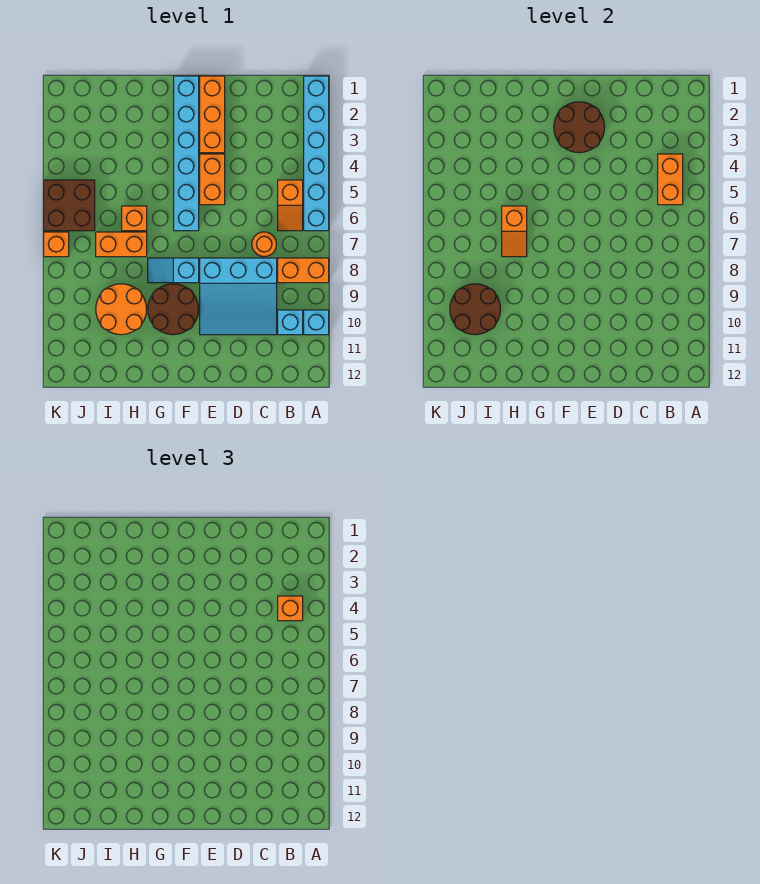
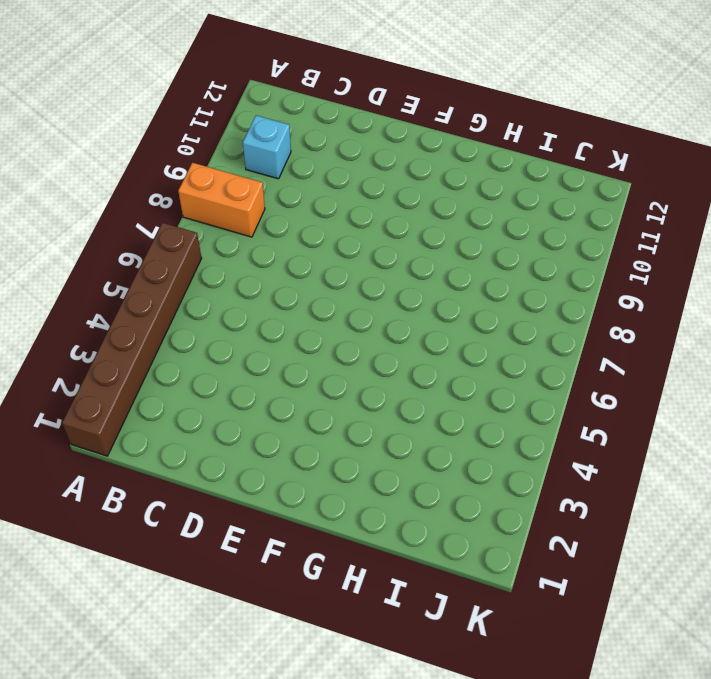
brown brick A1:A6 level 1 -> cyan brick A1:A6 level 1
none -> cyan brick A10 level 1
none -> orange slope B5:B6 level 1 top 5
none -> orange round brick C7 level 1

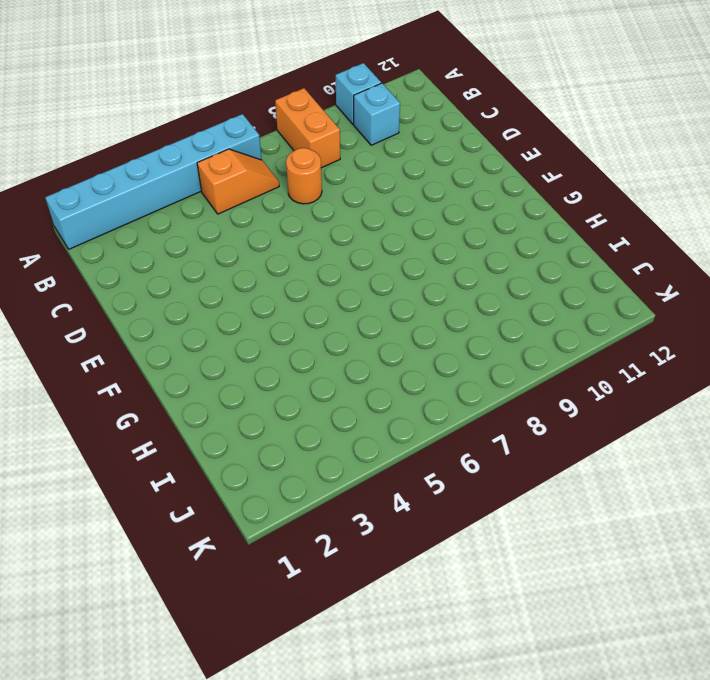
none -> cyan slope C8:E10 level 1 top 8
none -> orange brick E1:E3 level 1
none -> orange brick E4:E5 level 1

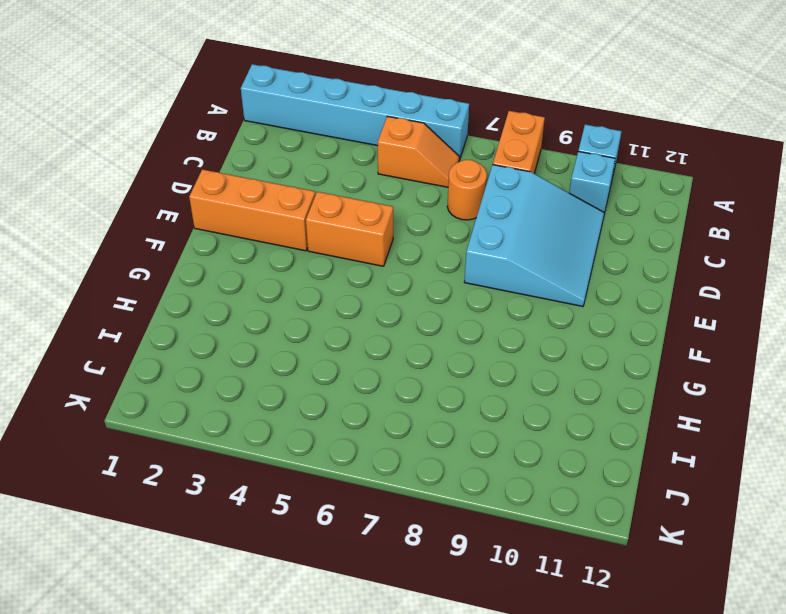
none -> cyan brick F1:F6 level 1
none -> cyan slope F8:G8 level 1 top F
none -> brown round brick F9:G10 level 1

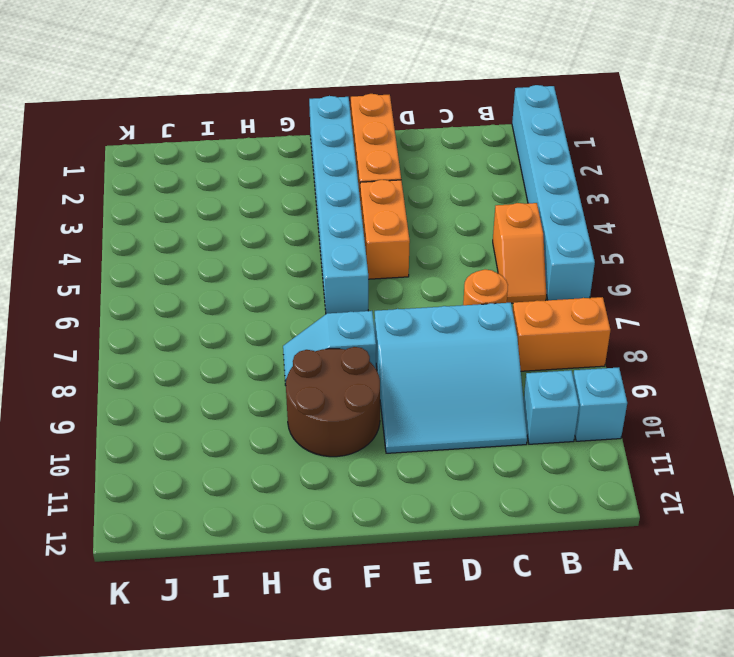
none -> orange brick H6 level 1
none -> orange brick H7:I7 level 1
none -> orange round brick H9:I10 level 1

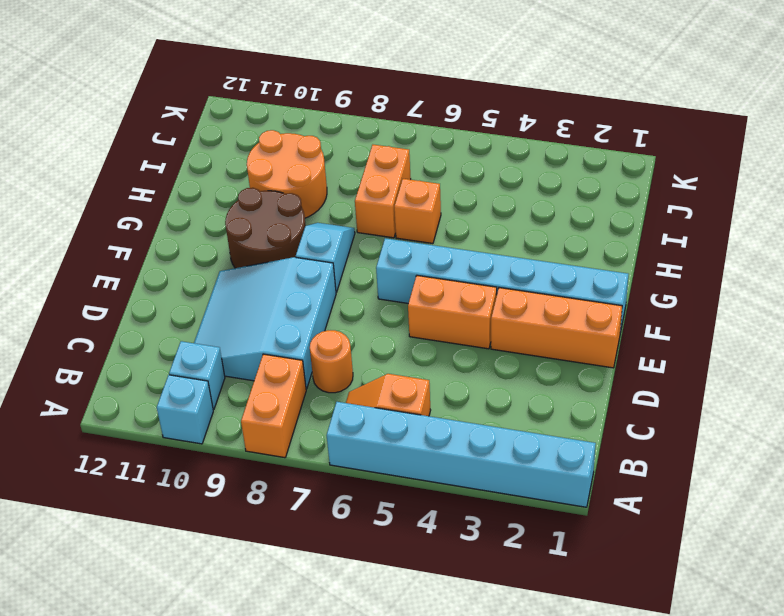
none -> brown brick J5:K6 level 1
none -> orange brick K7 level 1
none -> orange brick B4:B5 level 2

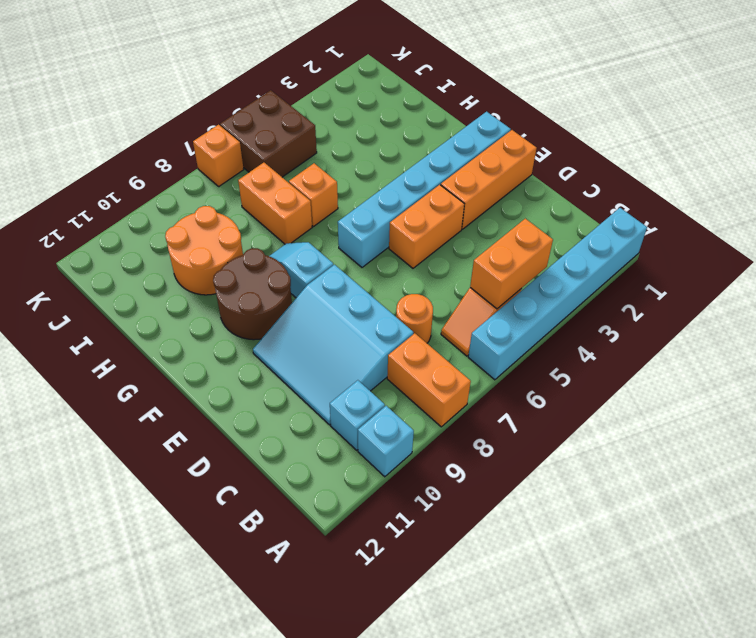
none -> brown round brick E2:F3 level 2
none -> orange slope H6:H7 level 2 top 6
none -> brown round brick I9:J10 level 2

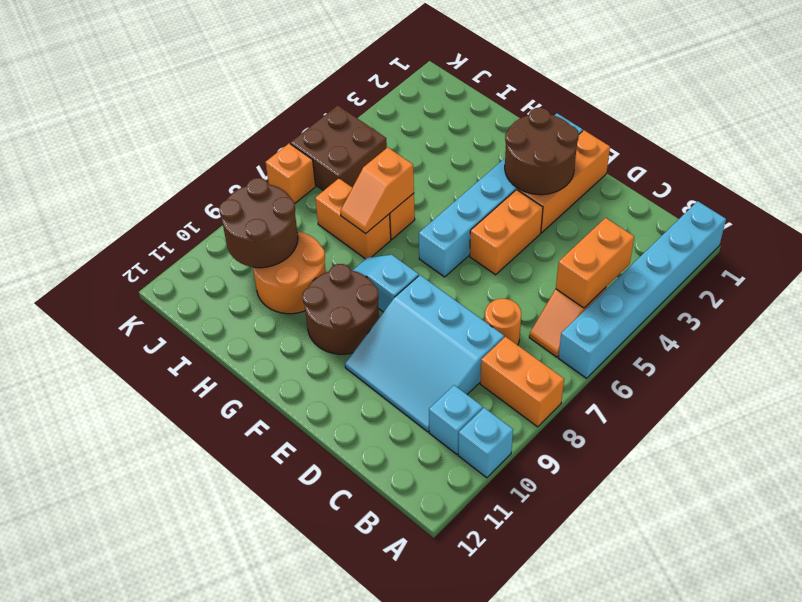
none -> orange brick B4 level 3

